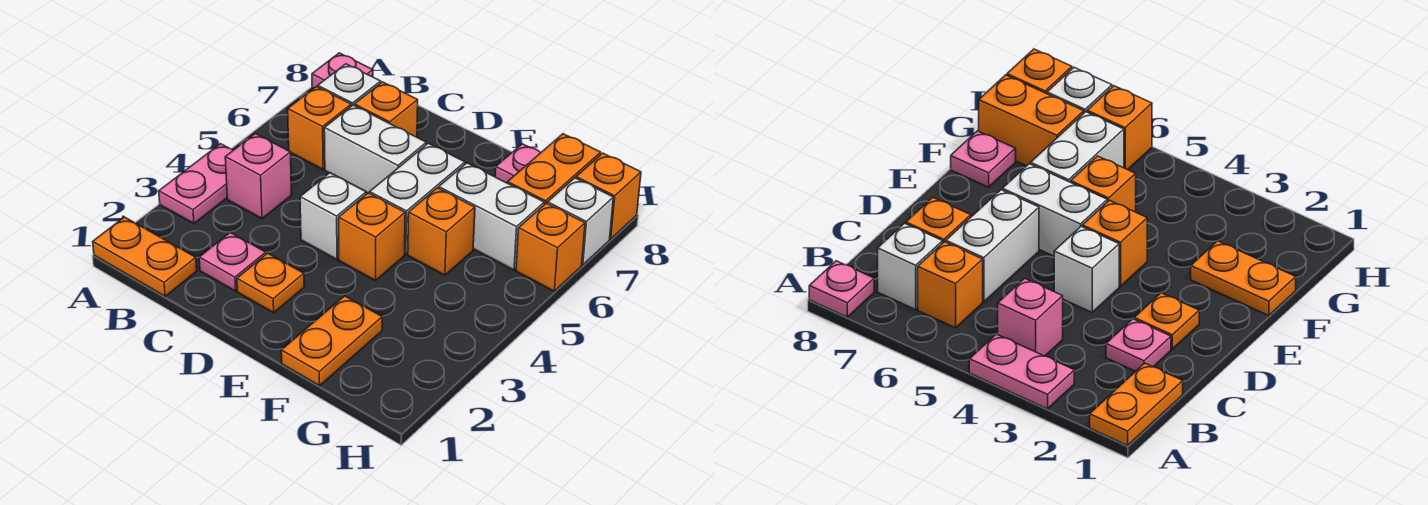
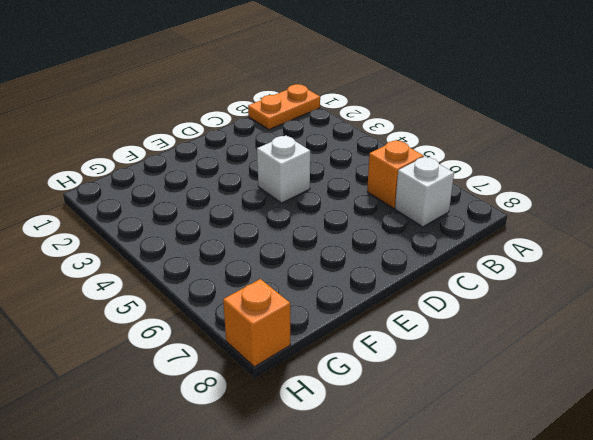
none -> pink plate A3:A4 level 1
none -> pink plate A8 level 1
none -> pink brick B4 level 1

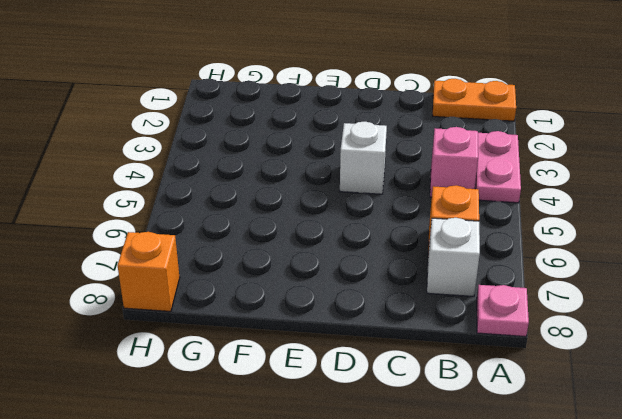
none -> pink plate C2 level 1
none -> white brick C6:D6 level 1
none -> orange brick C7 level 1

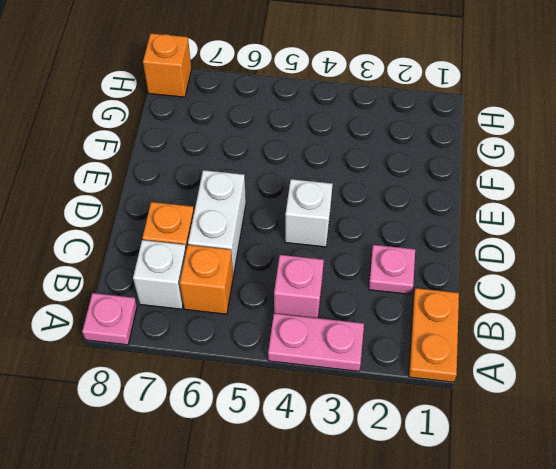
none -> orange plate D2 level 1
none -> orange brick E4 level 1
none -> white brick E5:E6 level 1

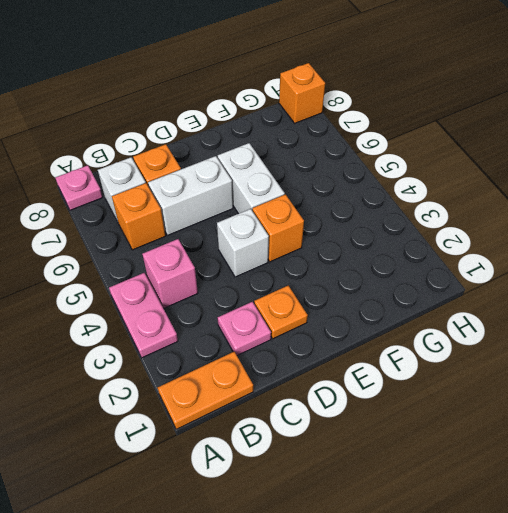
none -> orange plate F1:F2 level 1
none -> orange brick F5 level 1
none -> white brick F6:G6 level 1

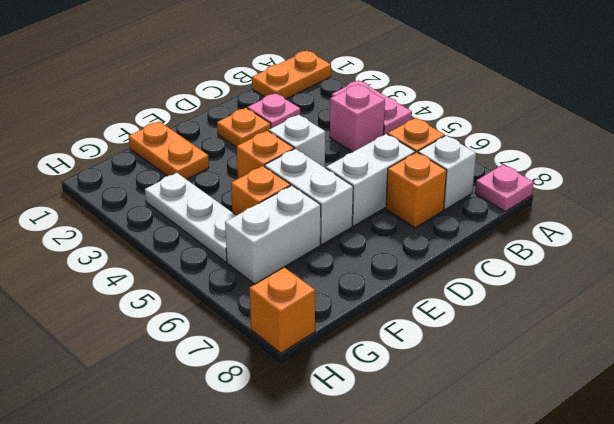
white plate G3:G5 level 1 -> none
none -> pink plate F8 level 1
none -> orange brick G7:G8 level 1
none -> orange brick H6 level 1

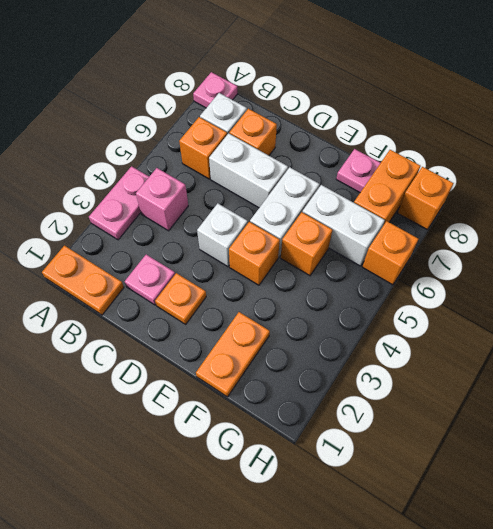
none -> white brick H7 level 1

